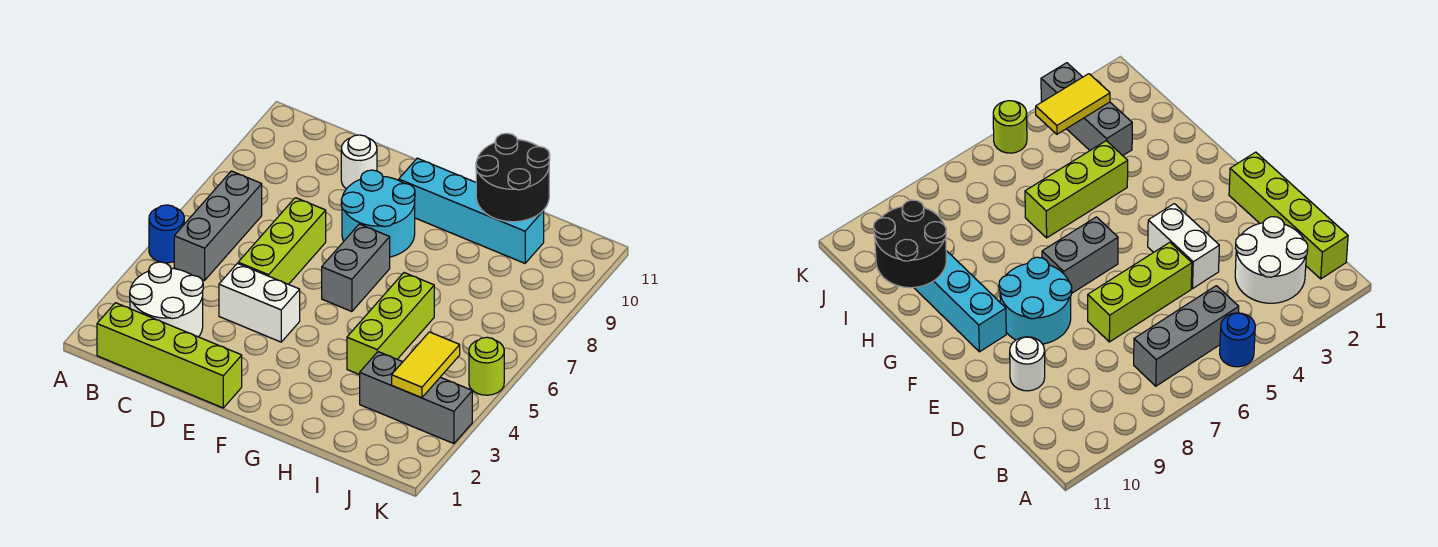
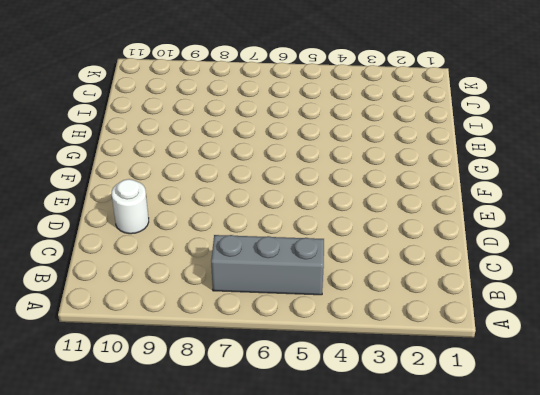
none -> blue round brick A5 level 1
none -> lime brick B1:E1 level 1
none -> white round brick B2:C3 level 1

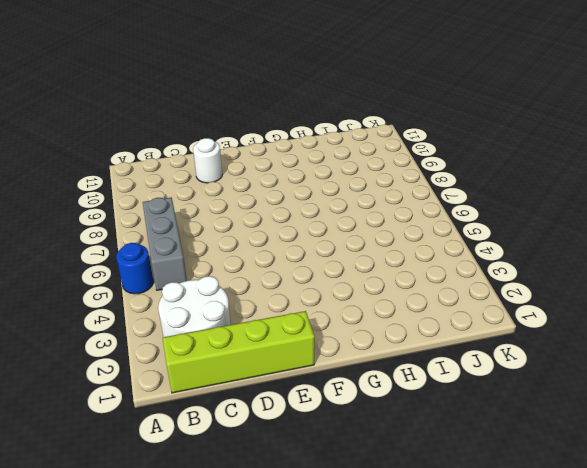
none -> white brick D4:E4 level 1
none -> lime brick D5:D7 level 1
none -> cyan round brick E8:F9 level 1

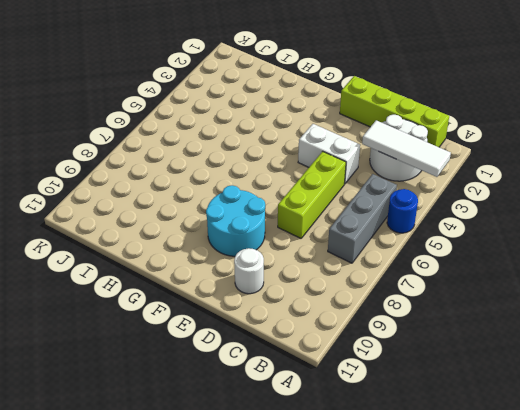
white tile A3:C3 level 2 -> none
none -> grey brick F6:F7 level 1
none -> cyan brick F10:I10 level 1
none -> lime brick H4:H6 level 1

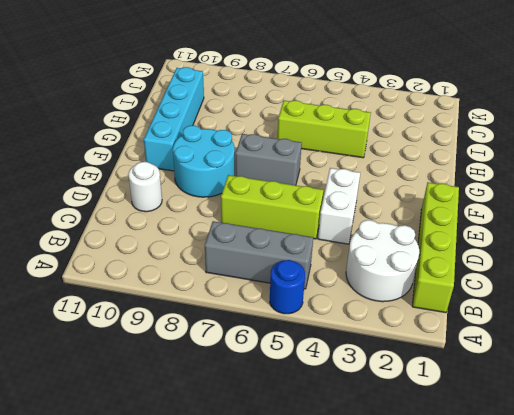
none -> grey brick I3:K3 level 1
none -> lime round brick K5 level 1
none -> black round brick H10:I11 level 2

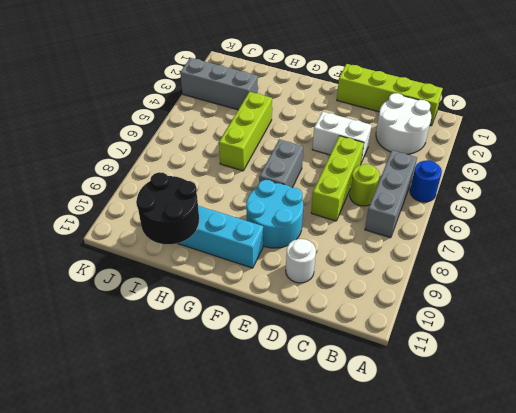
lime round brick C6 level 1 -> lime round brick K5 level 1
none -> yellow tile J3:J4 level 2

